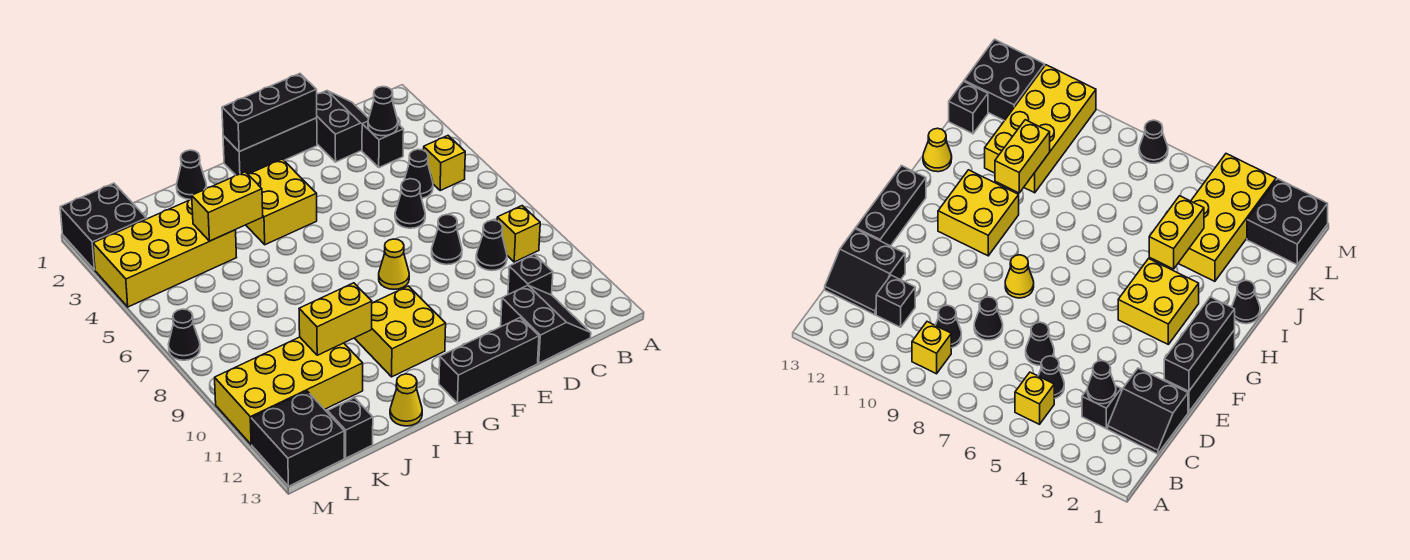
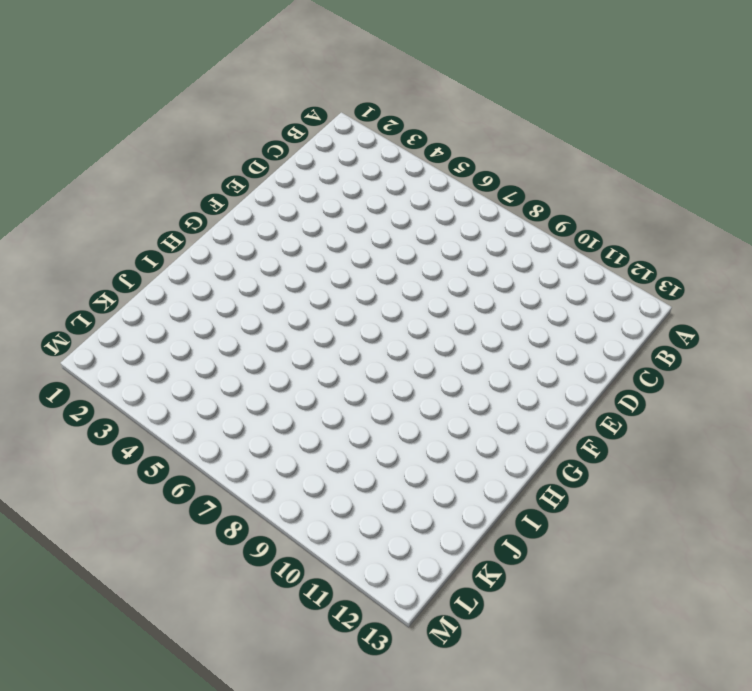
none -> yellow brick B5 level 1
none -> yellow brick B9 level 1
none -> black slope C1:D2 level 1 top D

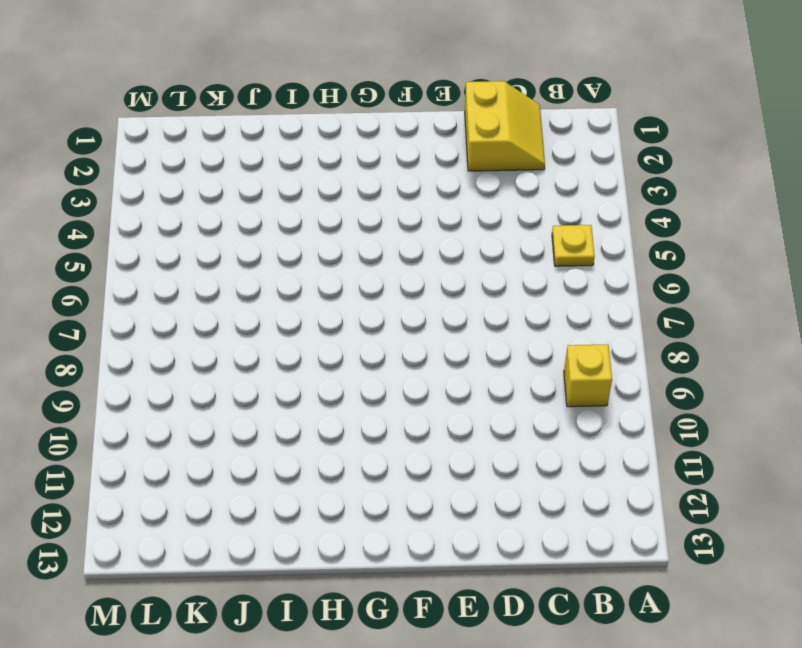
yellow plate B5 level 1 -> yellow brick B5 level 1
yellow slope C1:D2 level 1 top D -> black slope C1:D2 level 1 top D
none -> black brick C3 level 1
none -> black cone C5 level 1
none -> black cone C9 level 1

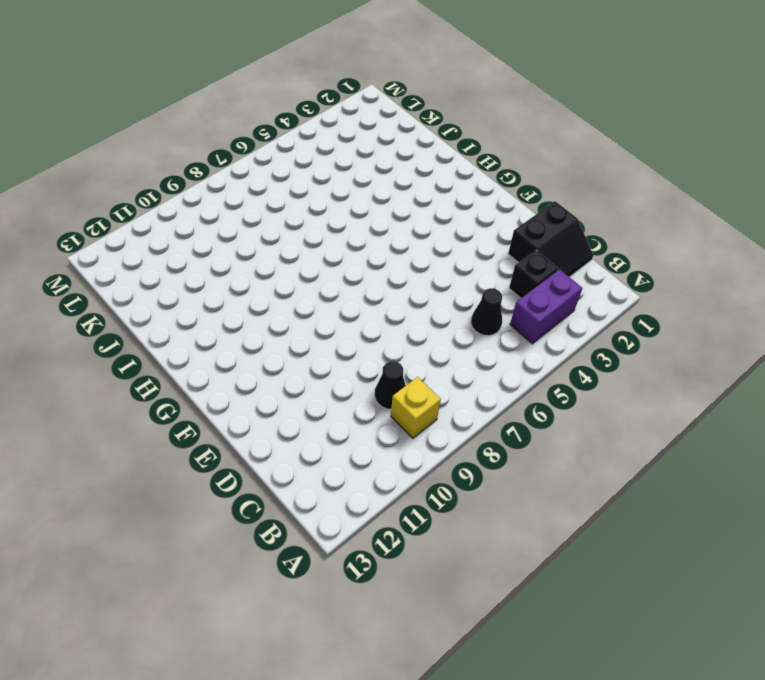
purple brick B3:B4 level 1 -> none
none -> yellow brick B5 level 1
none -> black brick C11 level 1
none -> black slope C12:D13 level 1 top D

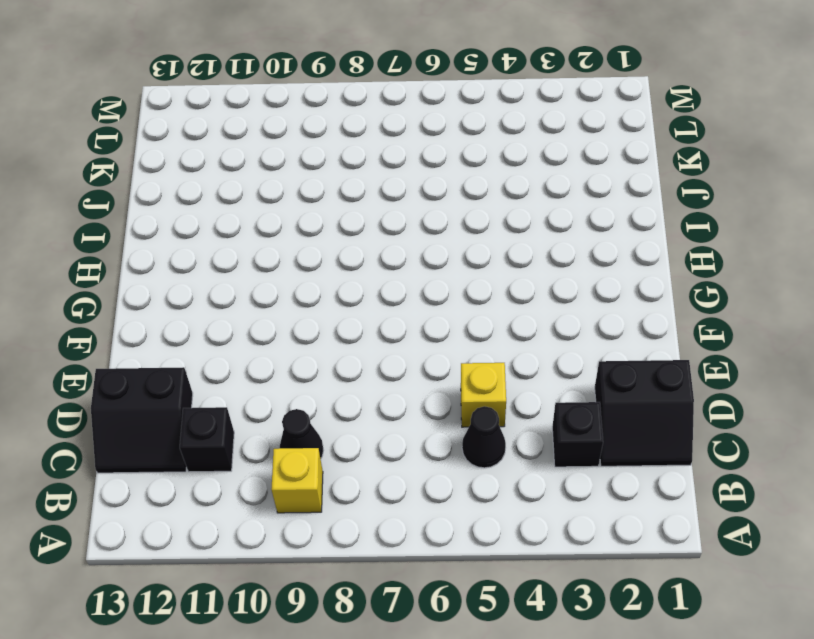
yellow brick D5 level 1 -> yellow brick B5 level 1
none -> black cone D6 level 1
none -> black cone D8 level 1
none -> black brick E1:G1 level 1

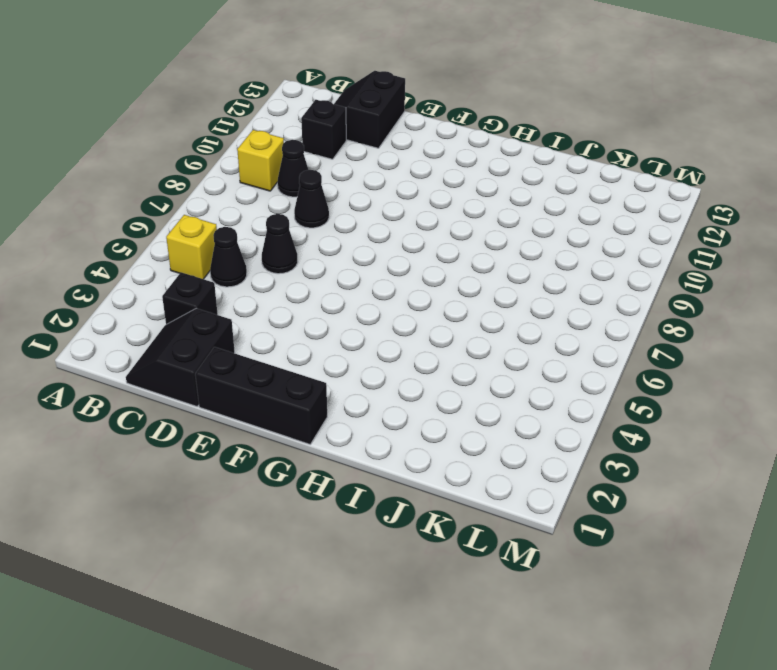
none -> black brick E13:G13 level 1
none -> yellow cone F8 level 1
none -> yellow brick G3:H4 level 1

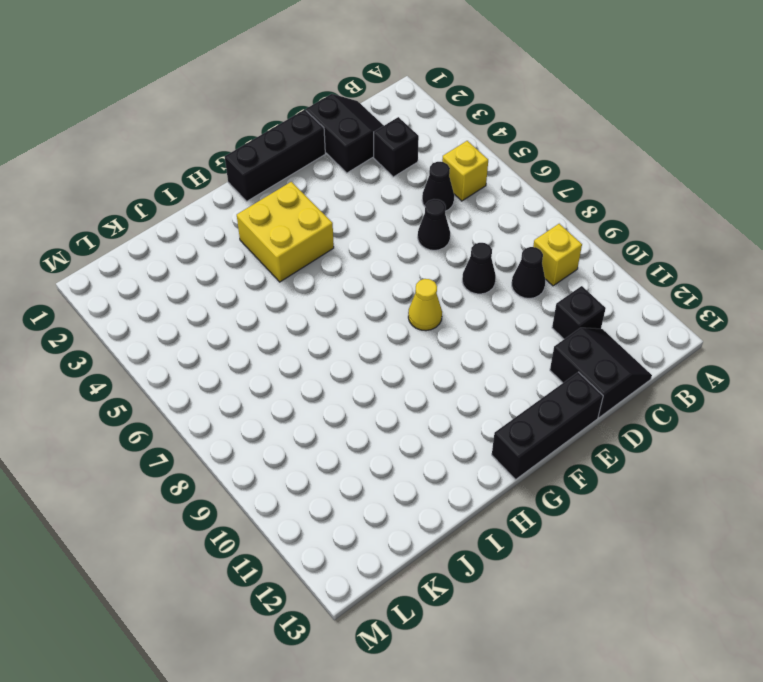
none -> yellow brick G10:H11 level 1
none -> black cone I1 level 1
none -> yellow cone I13 level 1

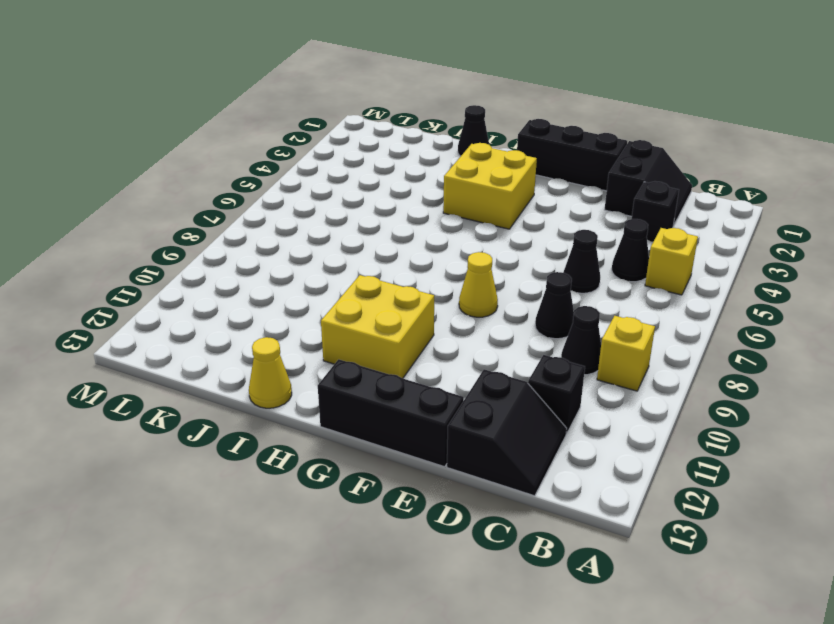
none -> yellow brick J3:M4 level 1
none -> yellow brick J10:M11 level 1
none -> black brick K13 level 1

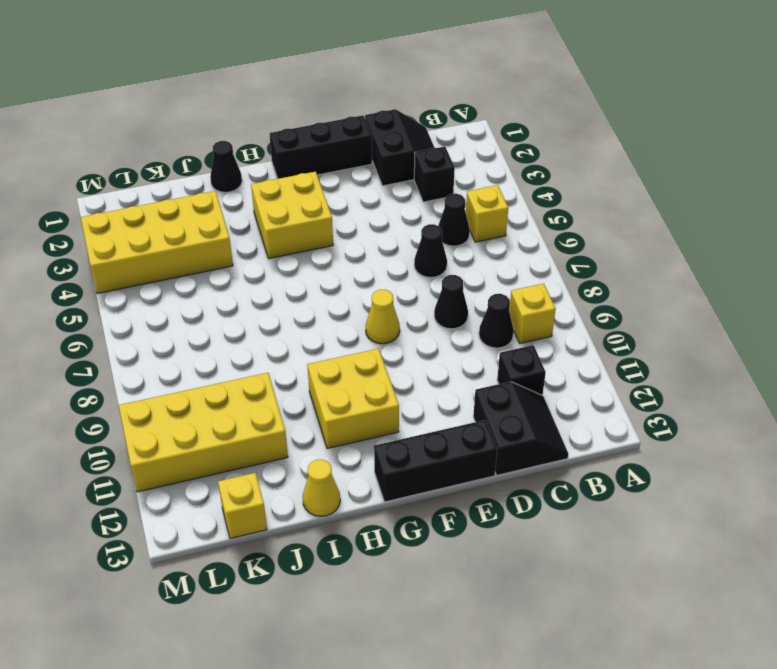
yellow brick K13 level 1 -> black brick K13 level 1
none -> black brick L1:M2 level 1
none -> black brick L12:M13 level 1
none -> black cone M7 level 1

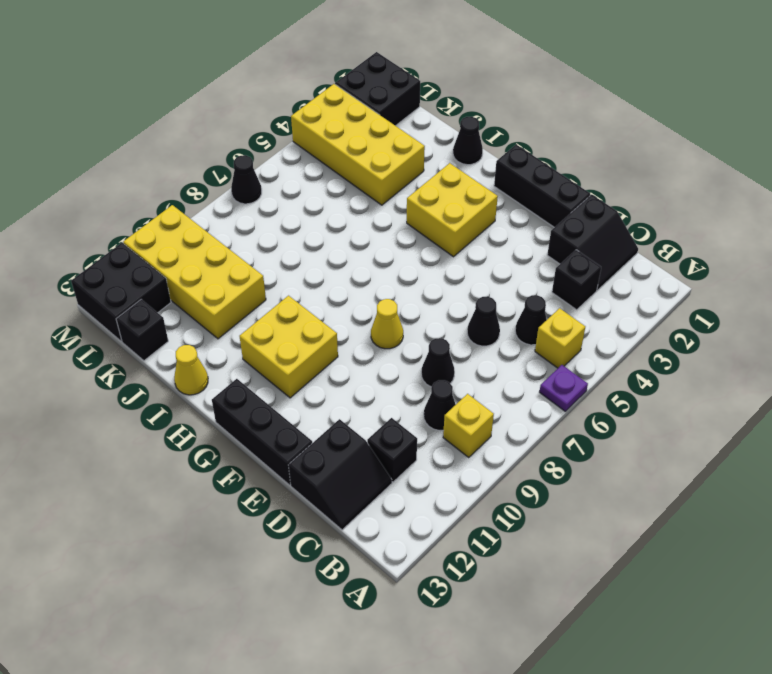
purple plate A6 level 1 -> none
none -> black cone C3 level 2
none -> black brick E1:G1 level 2
none -> yellow brick I4:J4 level 2

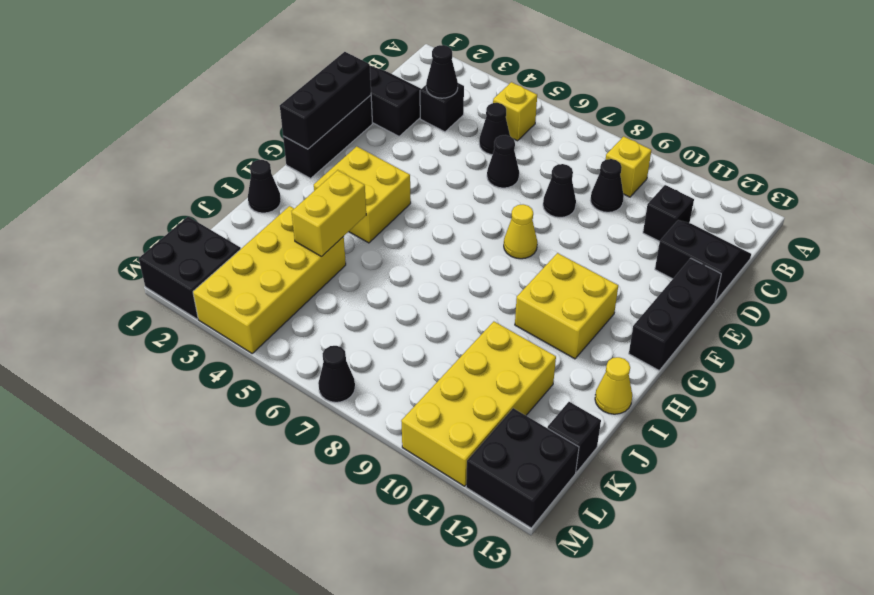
none -> yellow brick I10:J10 level 2

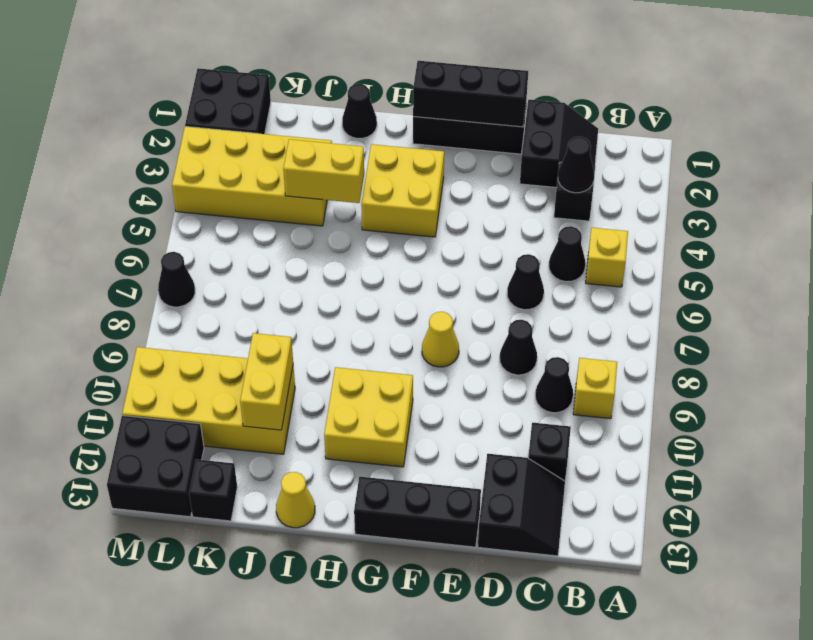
yellow brick J10:J11 level 2 -> yellow brick I10:J10 level 2

